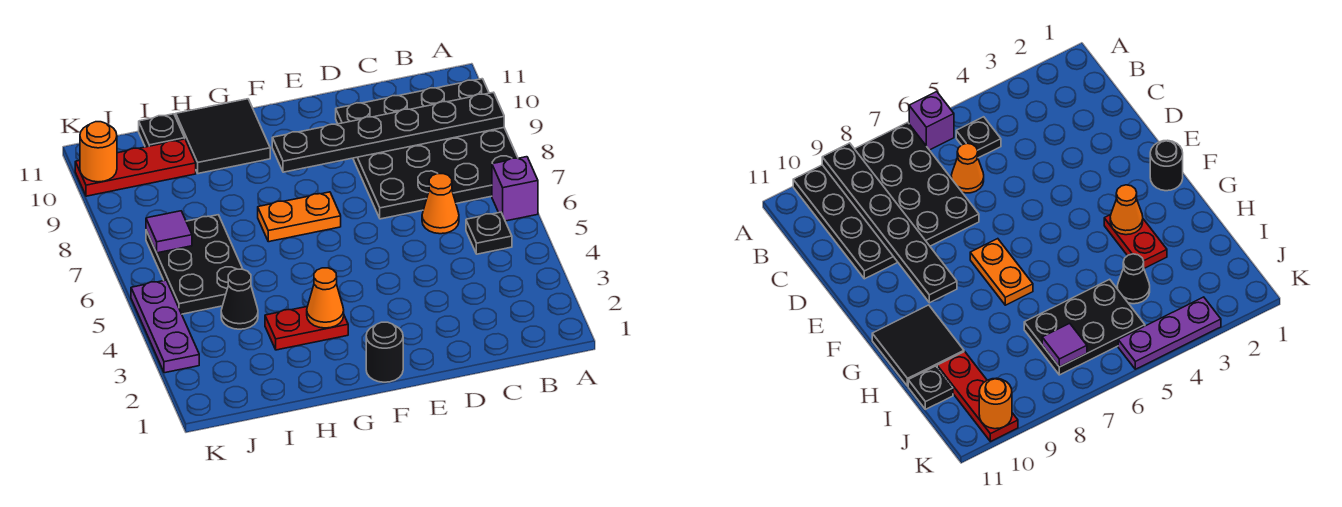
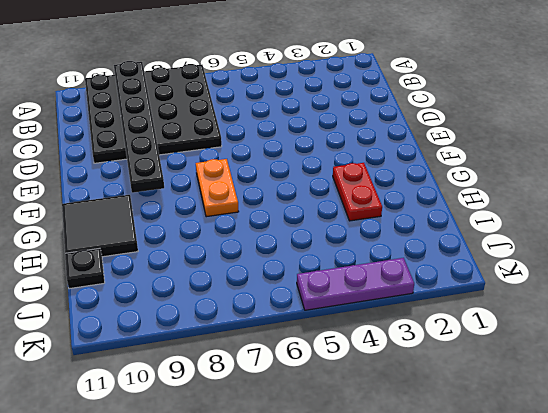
none -> purple brick A6 level 1
none -> black plate B5 level 1
none -> orange cone C6 level 1

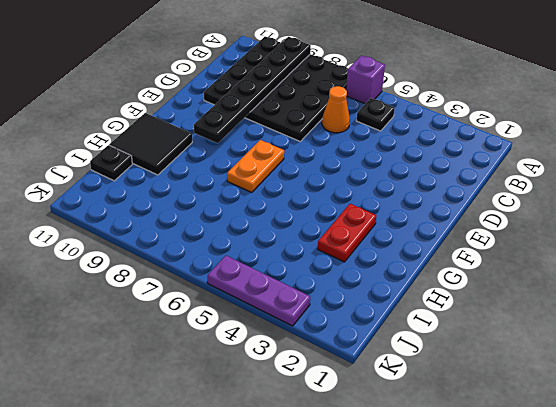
none -> black round brick F1 level 1
none -> black cone I4 level 1
none -> black plate I5:J7 level 1

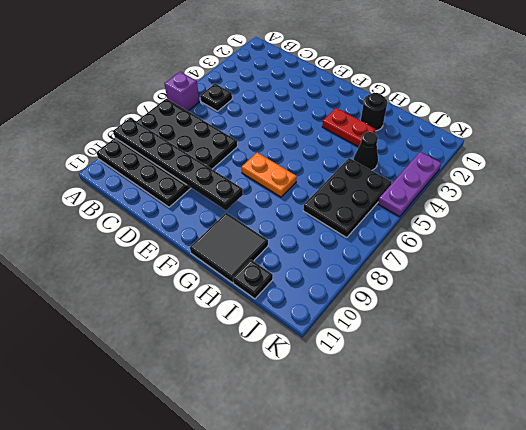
black round brick H2 level 1 -> black round brick F1 level 1
none -> orange cone C6 level 1
none -> red plate I10:K10 level 1
none -> orange cone G3 level 2

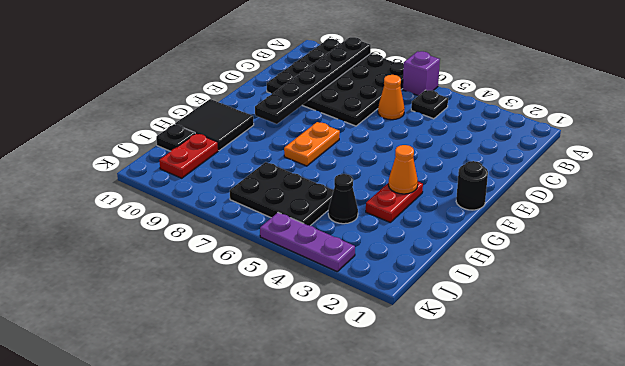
red plate I10:J10 level 1 -> red plate I10:K10 level 1
none -> purple tile J7 level 2
none -> orange round brick K10 level 2

